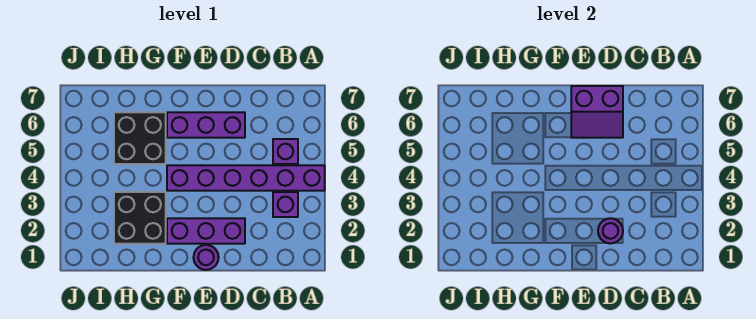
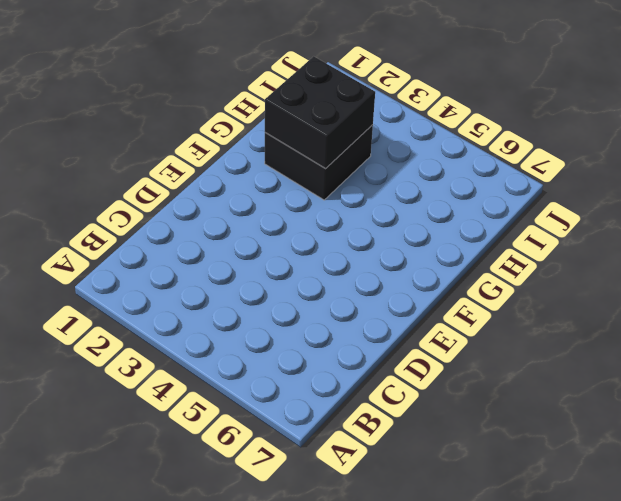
black brick G2:H3 level 2 -> black brick G5:H6 level 1
none -> purple brick A4:F4 level 1
none -> purple brick B3 level 1

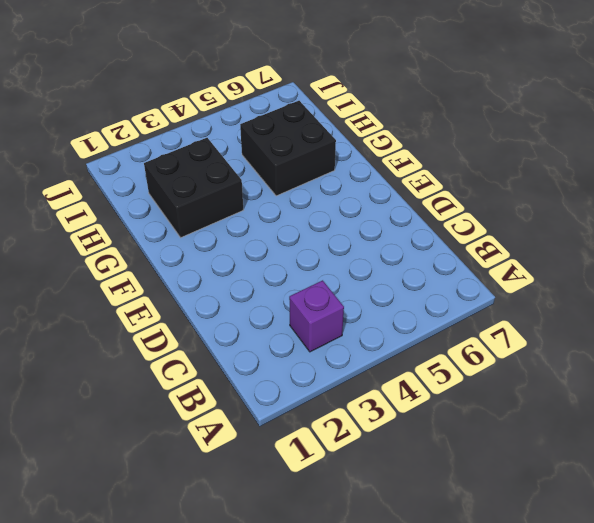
none -> purple brick A4:F4 level 1
none -> purple brick B5 level 1

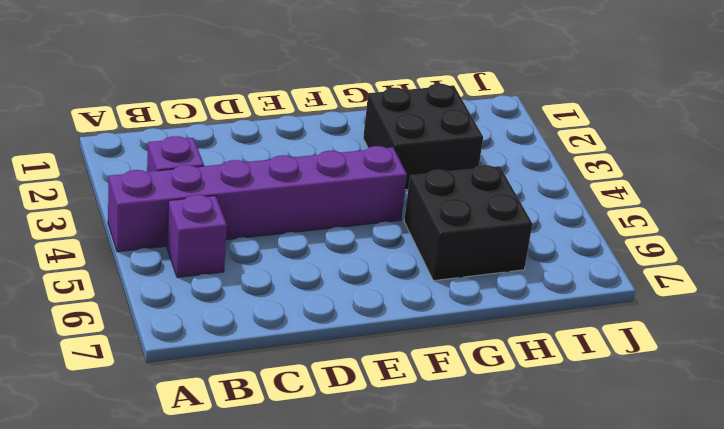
none -> purple brick D2:F2 level 1
none -> purple brick D6:F6 level 1

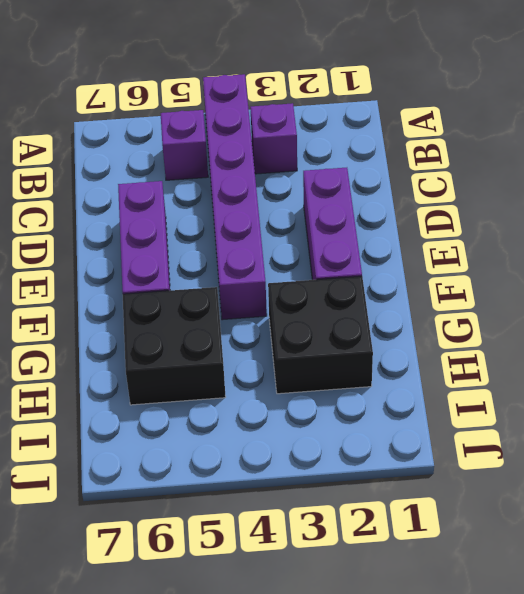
none -> purple round brick E1 level 1
none -> purple round brick D2 level 2

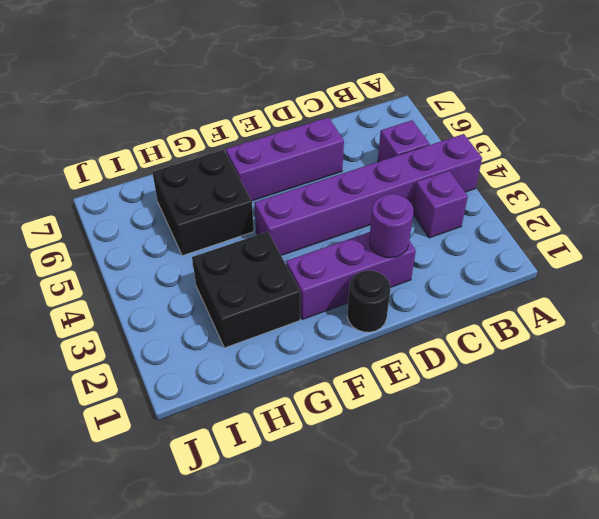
black round brick E1 level 1 -> purple round brick E1 level 1
none -> purple slope D6:E7 level 2 top 7

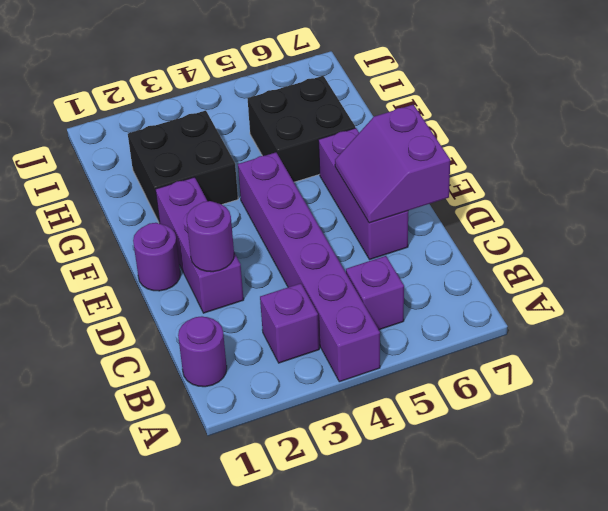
purple round brick B1 level 1 -> none

